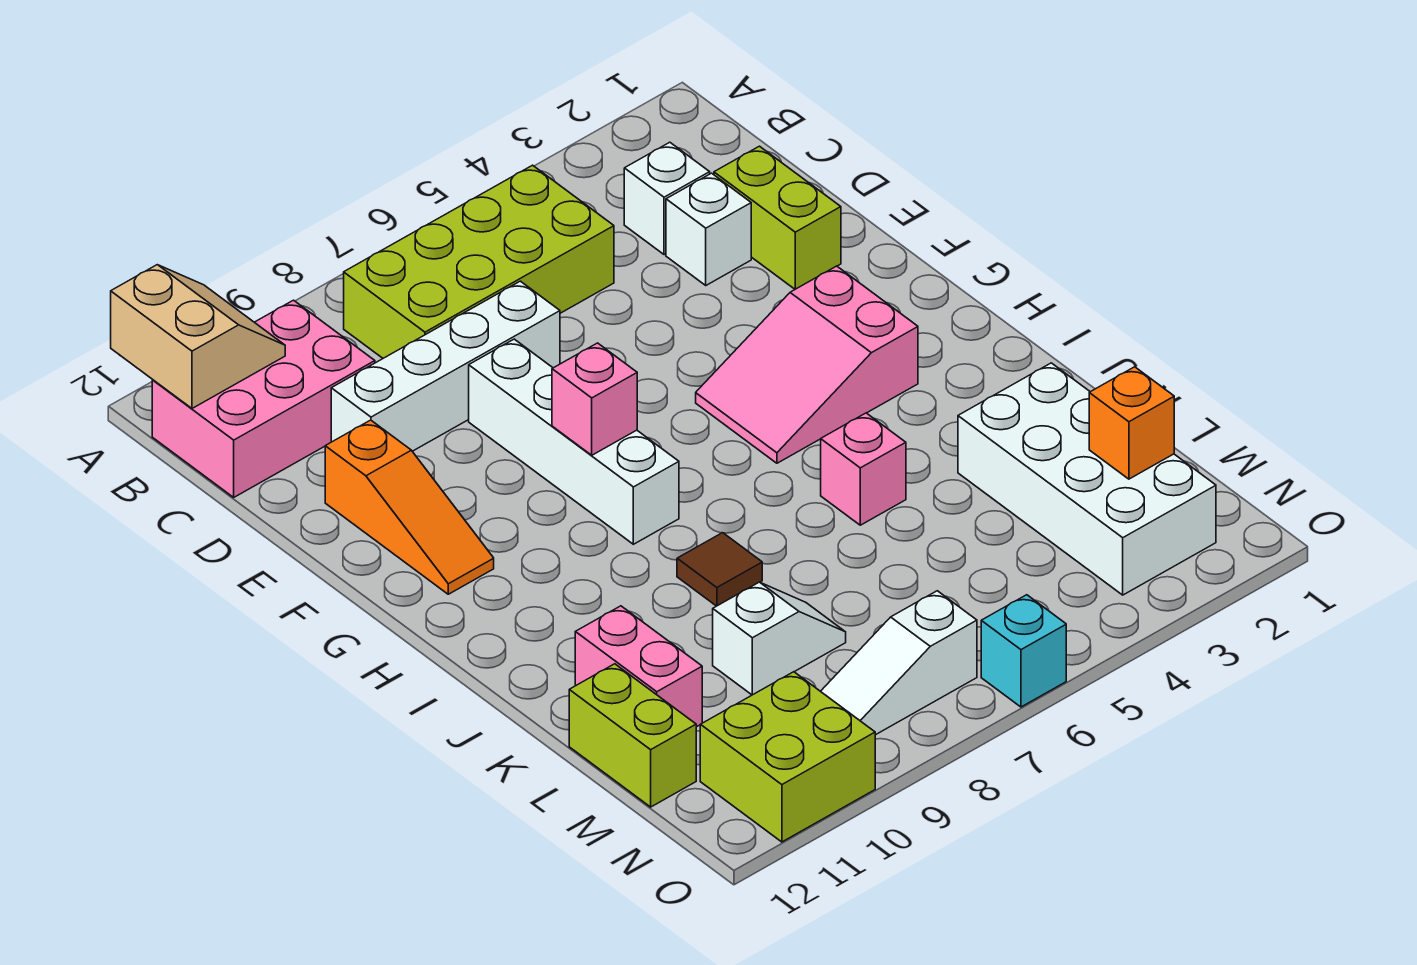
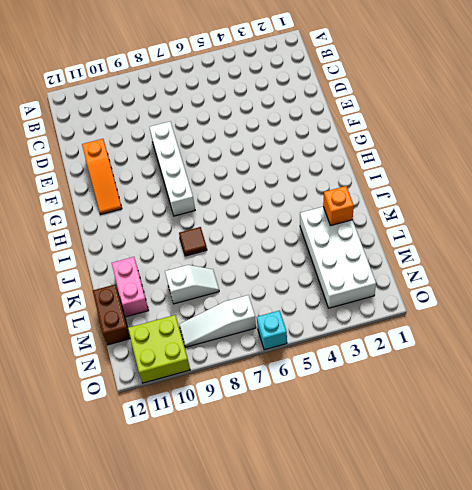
orange brick K2 level 2 -> orange brick M2 level 2
brown brick L12:M12 level 1 -> lime brick L12:M12 level 1
none -> lime brick B5:C8 level 1
none -> pink brick B10:C12 level 1
none -> white brick C3 level 1

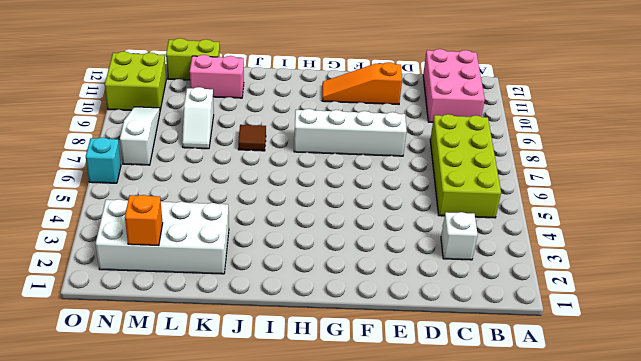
none -> lime brick D2:E2 level 1
none -> white brick D3 level 1
none -> white brick D7:D10 level 1

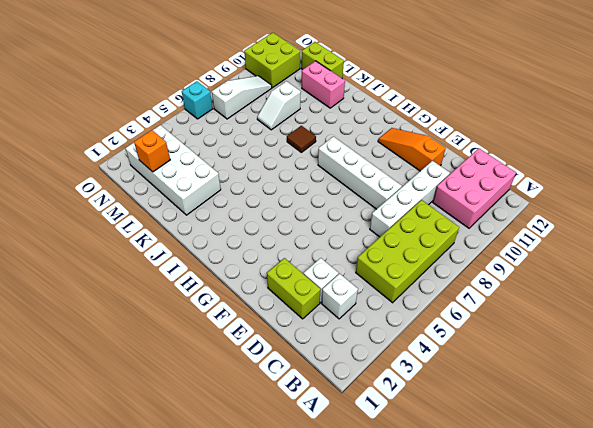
none -> pink slope G3:H5 level 1 top 3
none -> pink brick J5 level 1
none -> tan slope A11:B12 level 2 top 12

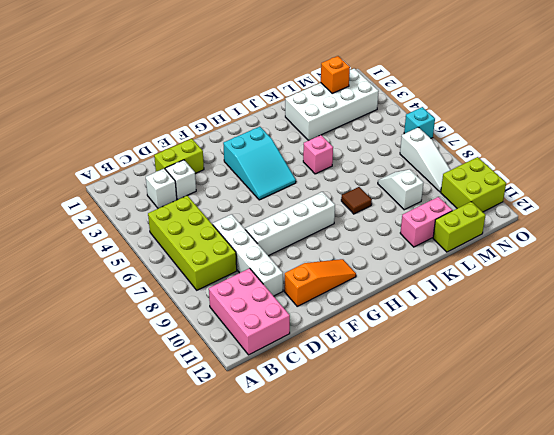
cyan slope G3:H5 level 1 top 3 -> pink slope G3:H5 level 1 top 3
none -> tan slope A11:B12 level 2 top 12
none -> pink brick G8 level 2

